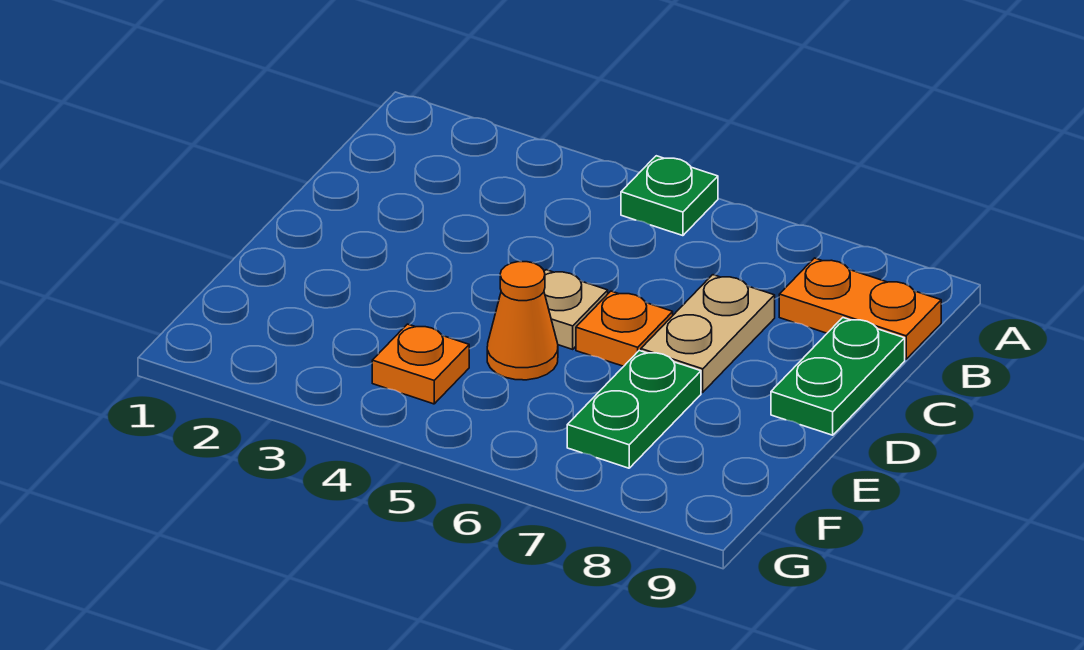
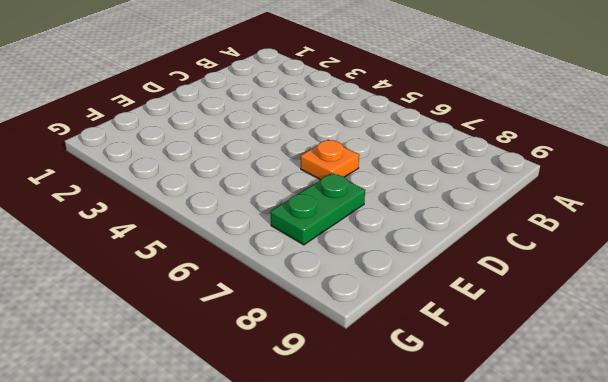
none -> green plate A5 level 1
none -> orange plate B8:B9 level 1

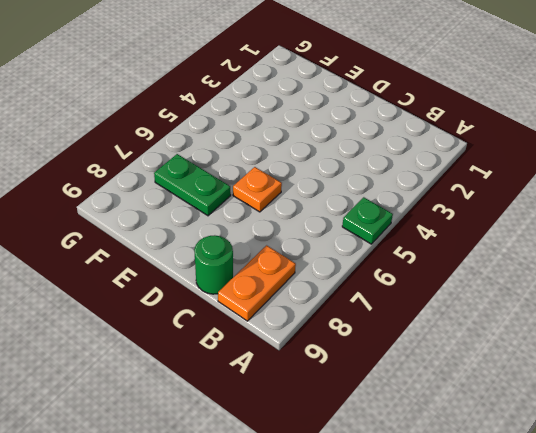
green round brick C9 level 1 -> green plate C9:D9 level 1
none -> tan plate C7:D7 level 1
none -> tan plate D5 level 1

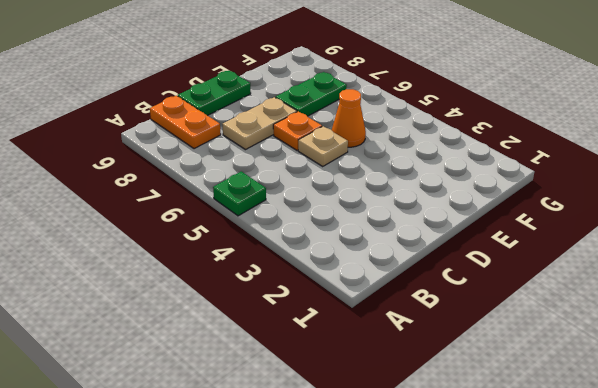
none -> orange plate F4 level 1

